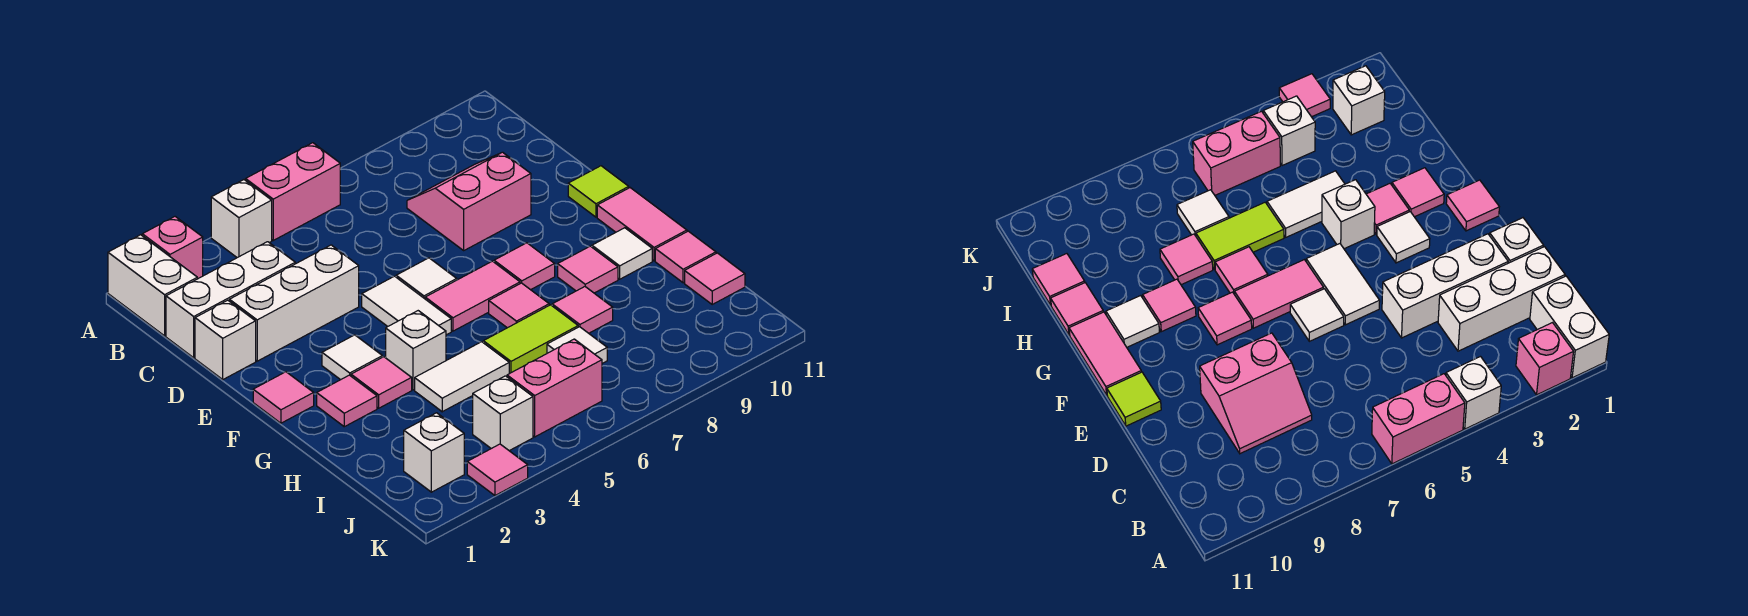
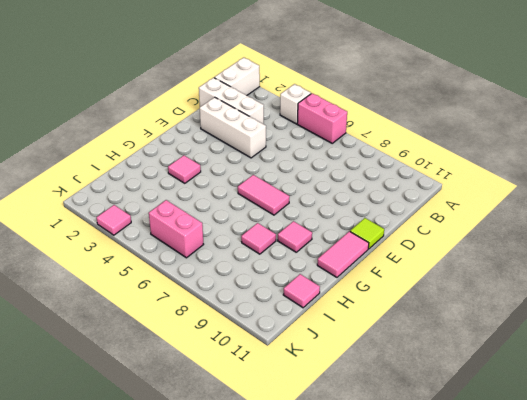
none -> pink brick A2 level 1
none -> pink slope C8:D9 level 1 top D
none -> white brick D1 level 1
none -> white tile E5:F5 level 1

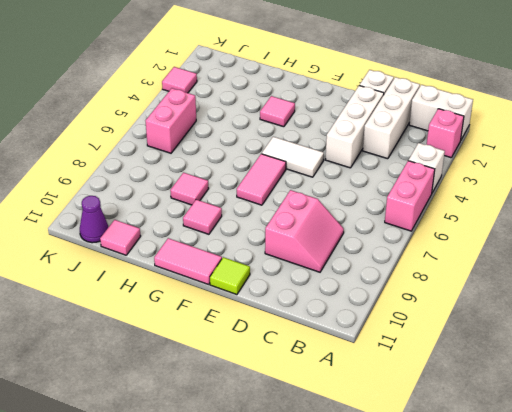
purple cone J11 level 1 -> none
none -> white tile E6 level 1
none -> pink tile F1 level 1
none -> white tile F3 level 1
none -> pink tile F8 level 1

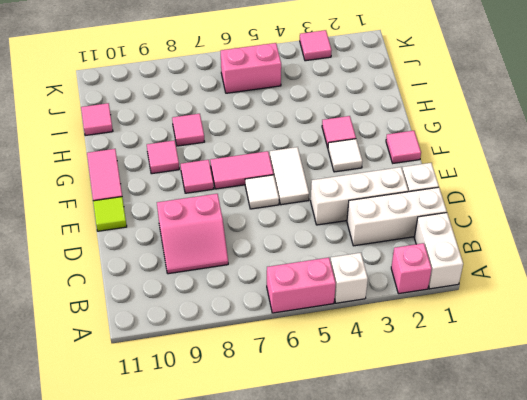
none -> pink tile G2 level 1
none -> white brick G4 level 1
none -> pink tile G7 level 1
none -> white tile G10 level 1

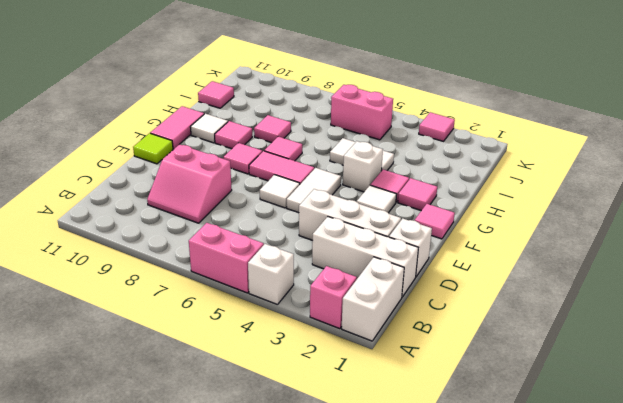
none -> lime tile H6:H7 level 1
none -> pink tile H11 level 1
none -> white tile I7 level 1
none -> white brick J2 level 1

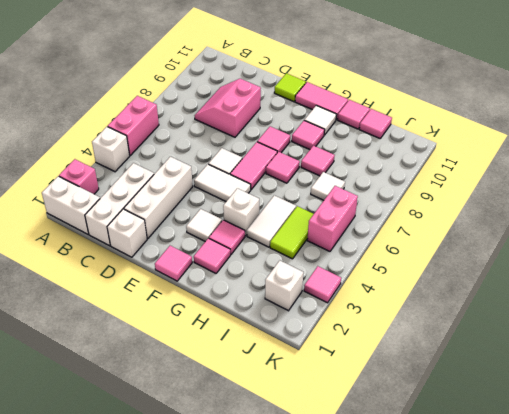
lime tile I4:I5 level 1 -> lime tile H6:H7 level 1
none -> white brick J4 level 1

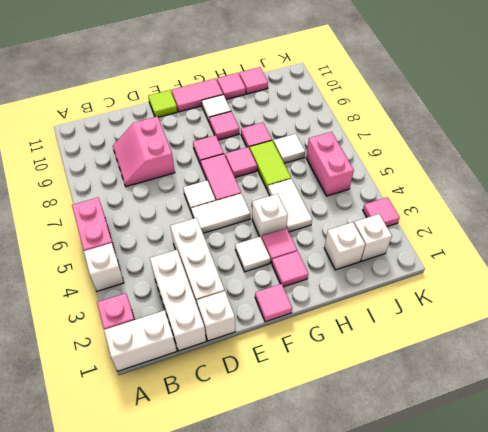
white brick I2 level 1 -> white brick J4 level 1

